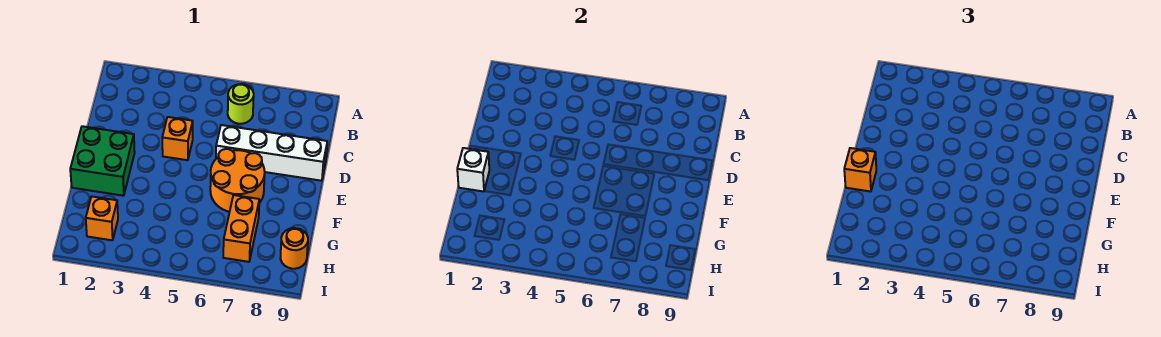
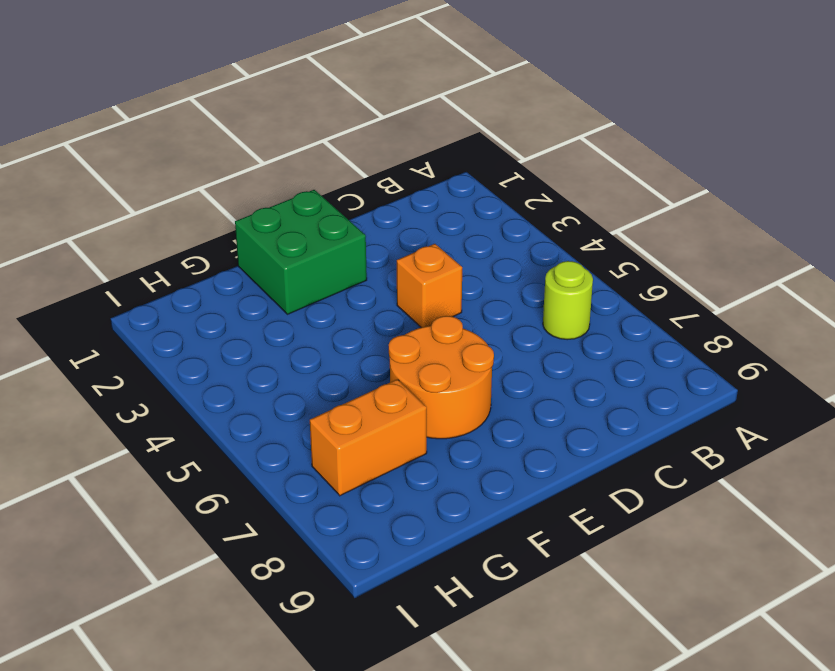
none -> white brick D6:D9 level 1
none -> orange brick H2 level 1

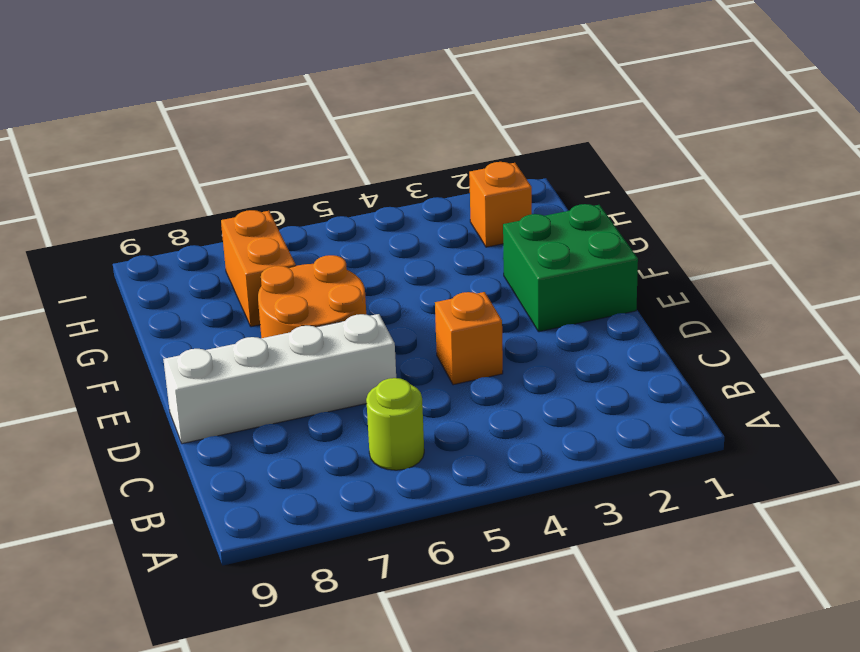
none -> orange round brick H9 level 1
none -> white brick F1 level 2

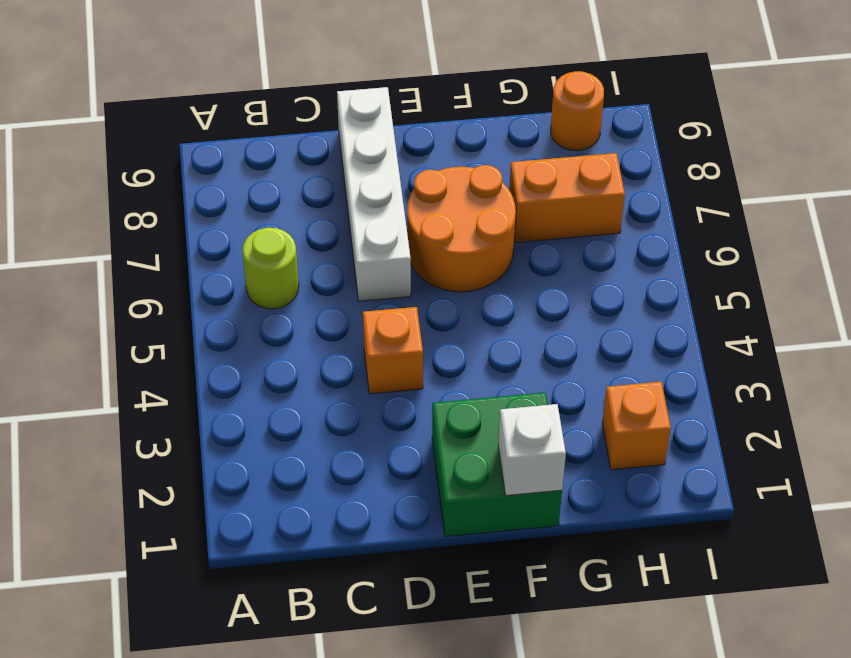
none -> orange brick F1 level 3

